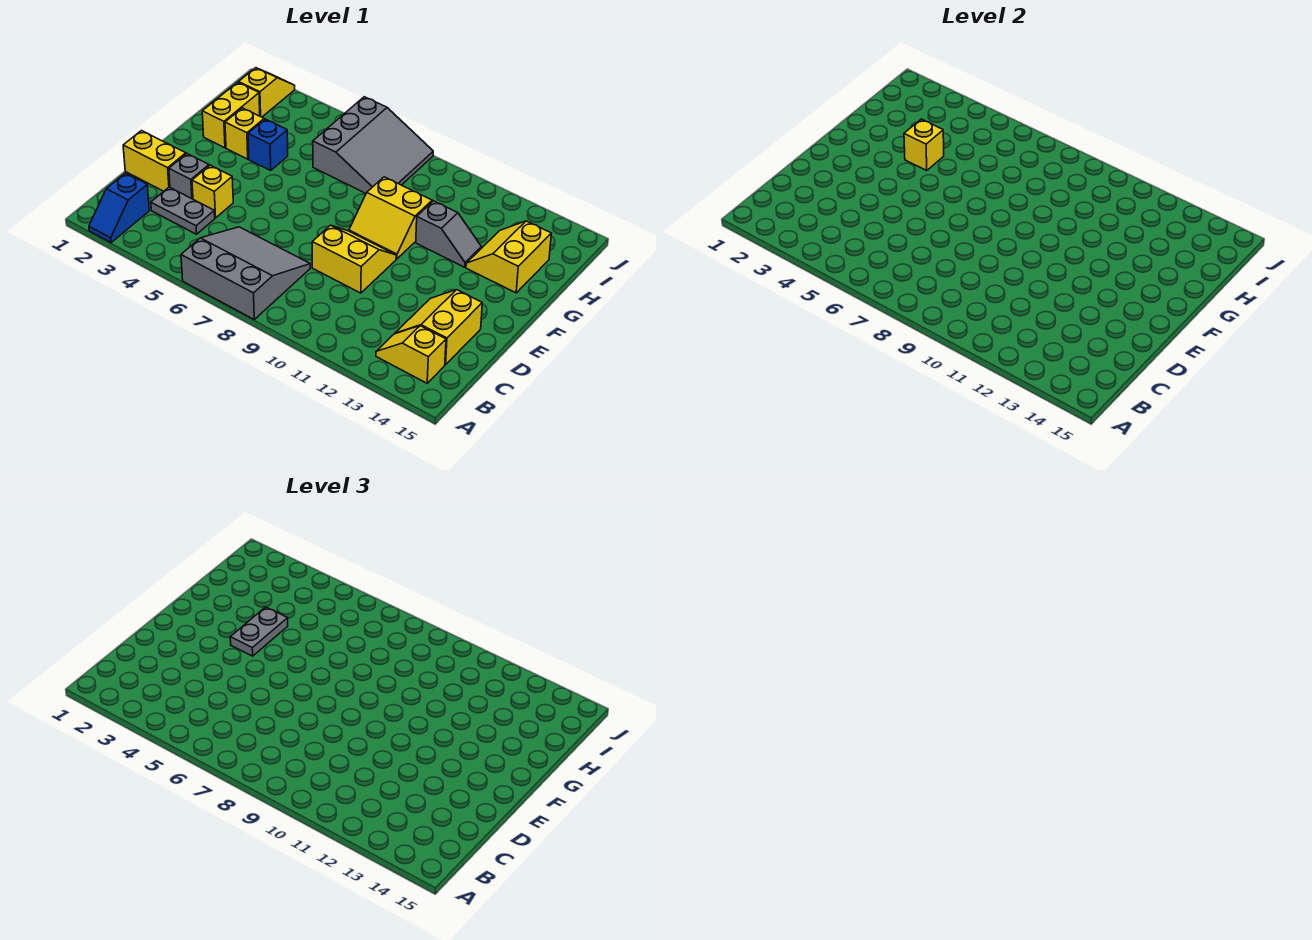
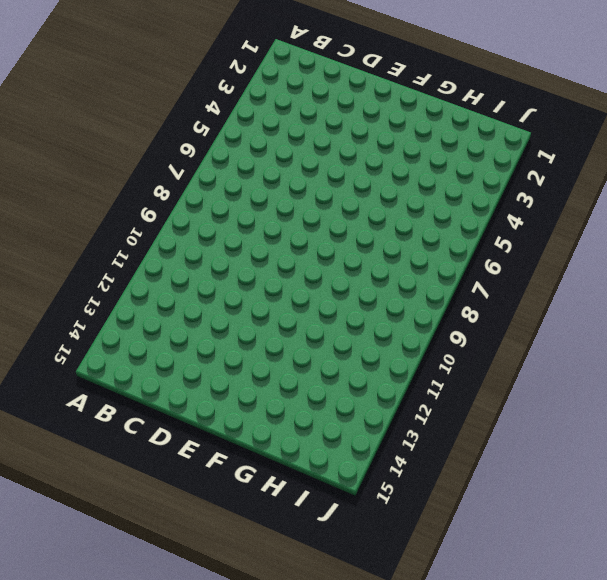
none -> blue slope A2:B2 level 1 top B
none -> grey slope A6:C8 level 1 top A
none -> yellow slope B13:B14 level 1 top 14

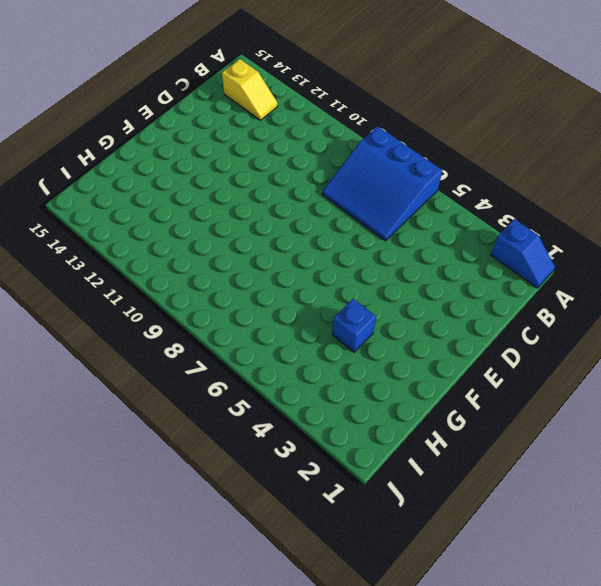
blue slope A1:A2 level 1 top 2 -> blue slope A2:B2 level 1 top B
blue slope A6:C8 level 1 top A -> grey slope A6:C8 level 1 top A
none -> grey plate C3:C4 level 1
none -> yellow slope C13:D14 level 1 top 14
none -> yellow brick D1:D2 level 1

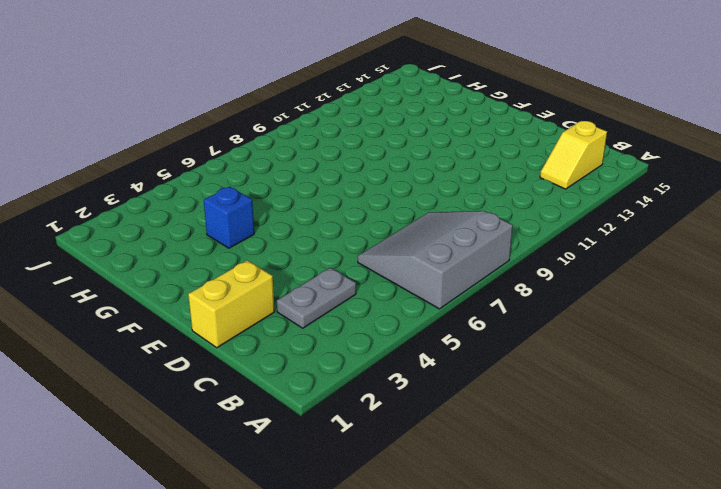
none -> blue slope A2:B2 level 1 top B
none -> yellow slope C13:D14 level 1 top 14
none -> grey brick D3 level 1

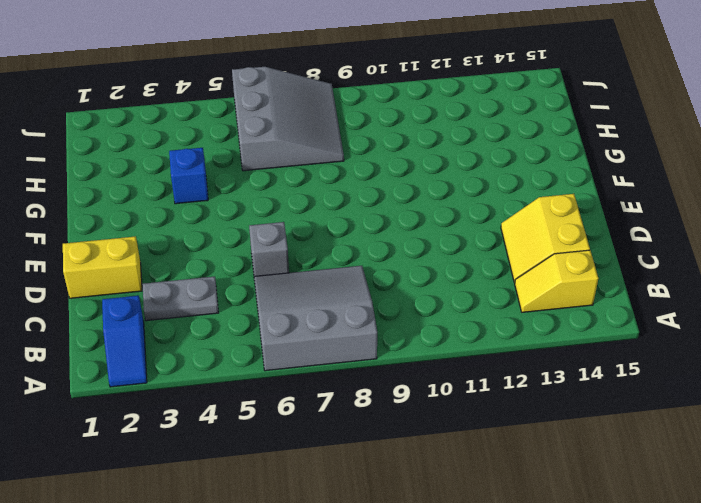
grey brick D6 level 1 -> grey brick D3 level 1
none -> yellow brick D4 level 1
none -> yellow slope D9:E10 level 1 top D
none -> yellow slope F9:G10 level 1 top G

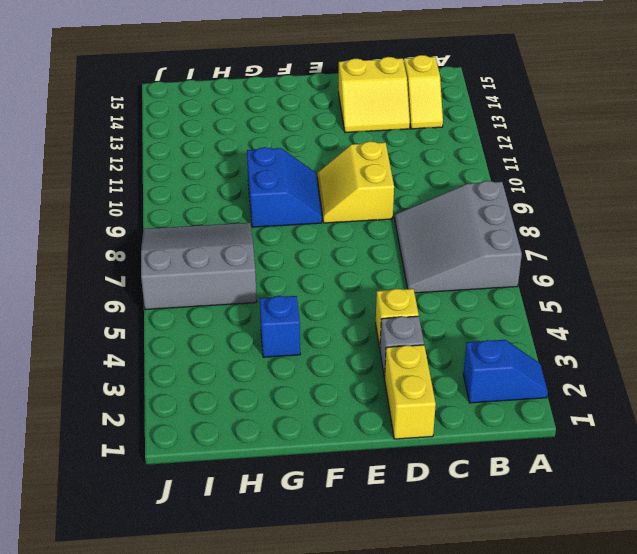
blue slope F9:G10 level 1 top G -> yellow slope F9:G10 level 1 top G
none -> grey plate C3:C4 level 1
none -> yellow brick G2:H2 level 1
none -> yellow brick G3 level 1

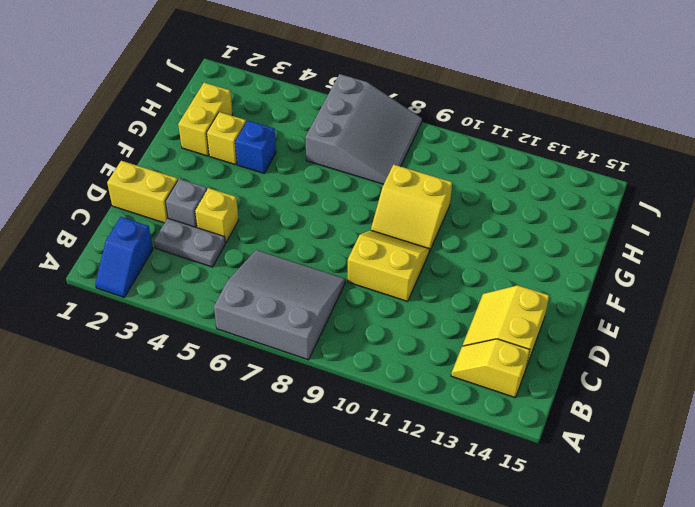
none -> grey slope G11:G12 level 1 top 11
none -> yellow slope G13:H14 level 1 top 14
none -> yellow slope I2:J2 level 1 top I

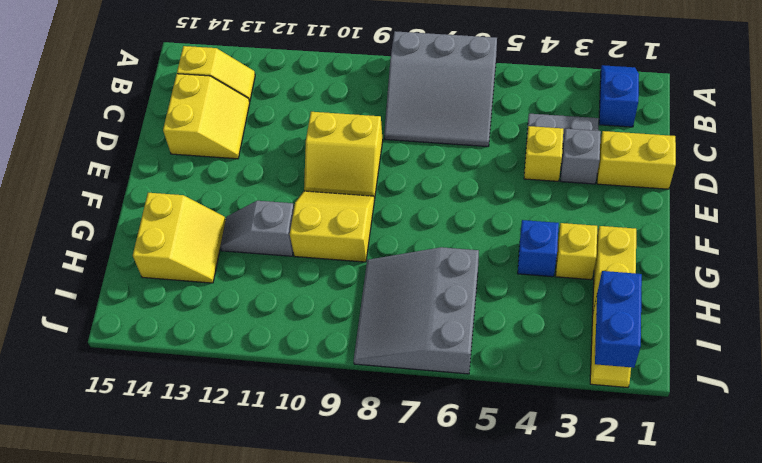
blue brick I2:J2 level 2 -> none
none -> yellow brick G4 level 2
none -> grey plate F4:G4 level 3

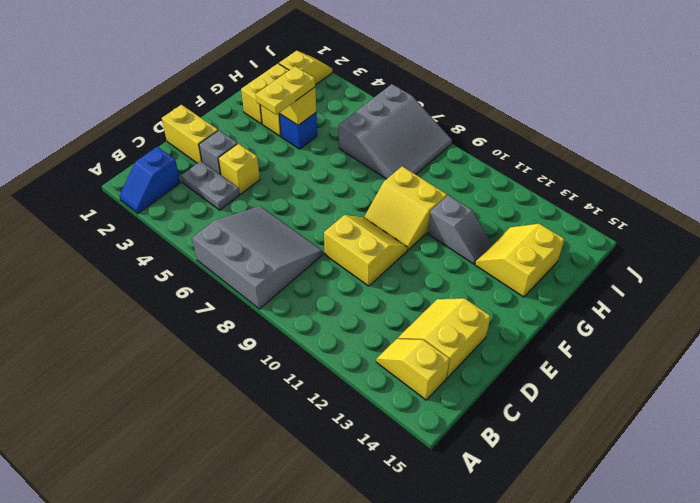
yellow plate F4:G4 level 3 -> grey plate F4:G4 level 3

